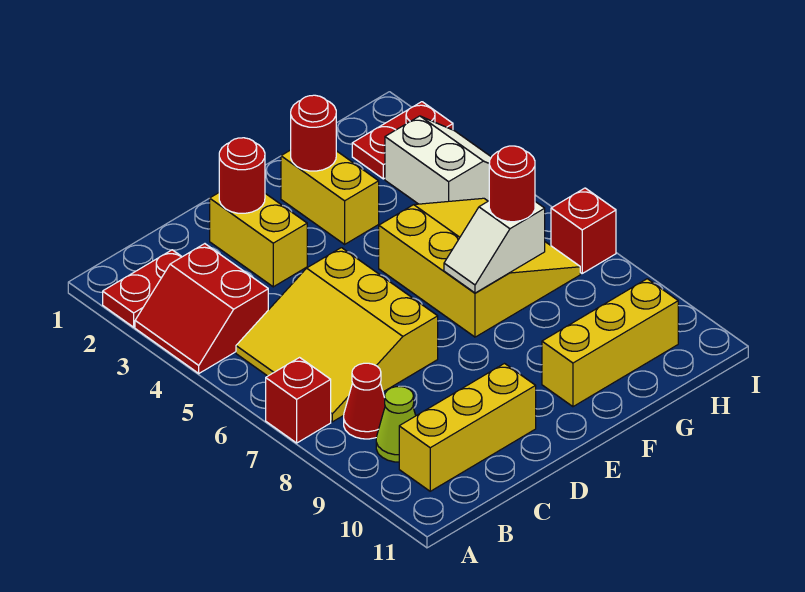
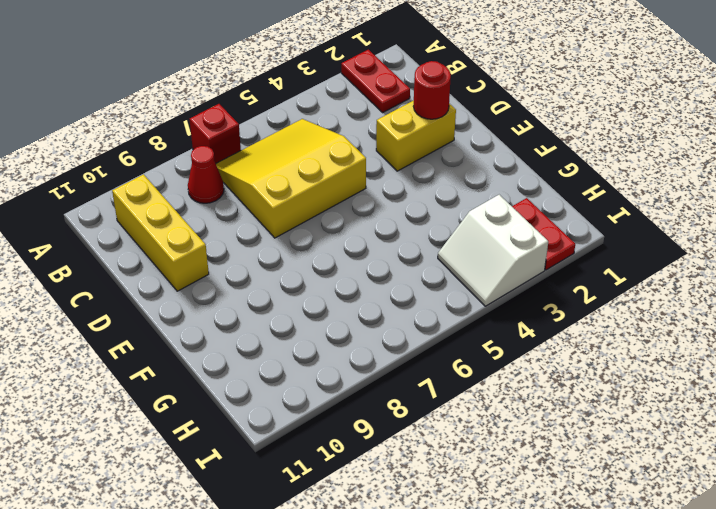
white slope H3:I4 level 1 top 3 -> white slope H3:I4 level 1 top H
none -> red slope A3:B4 level 1 top B
none -> lime cone B9 level 1
none -> yellow brick F2:F3 level 1

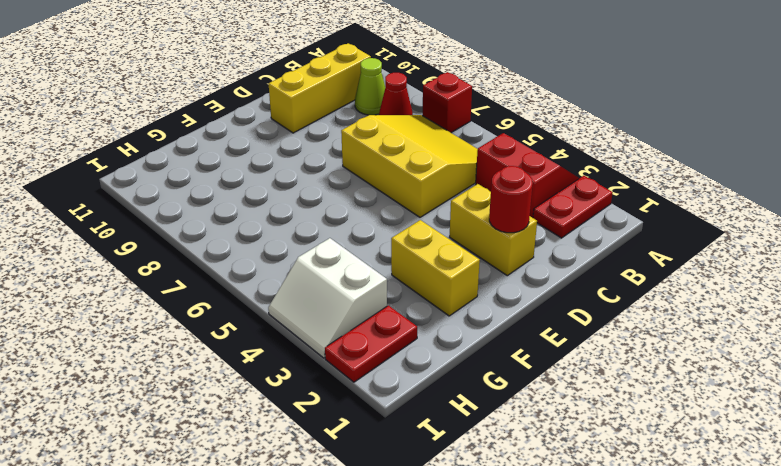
none -> yellow slope F5:H7 level 1 top F
none -> yellow brick F10:H10 level 1
none -> red brick I7 level 1

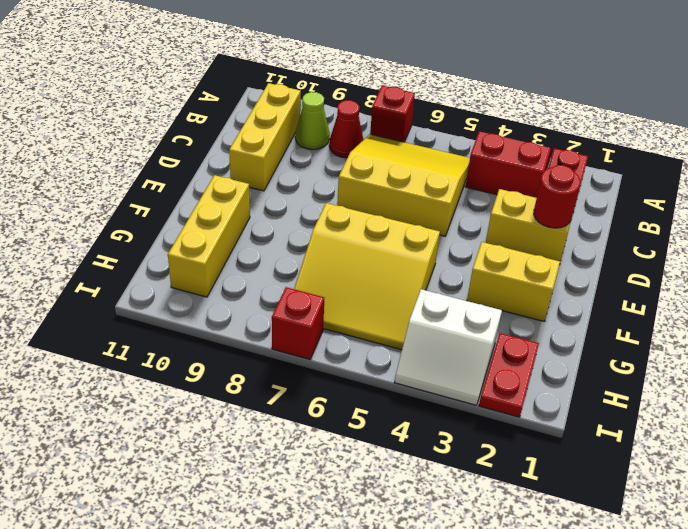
none -> red round brick F2 level 2
none -> white slope F7:G7 level 2 top G
none -> red round brick G7 level 3

